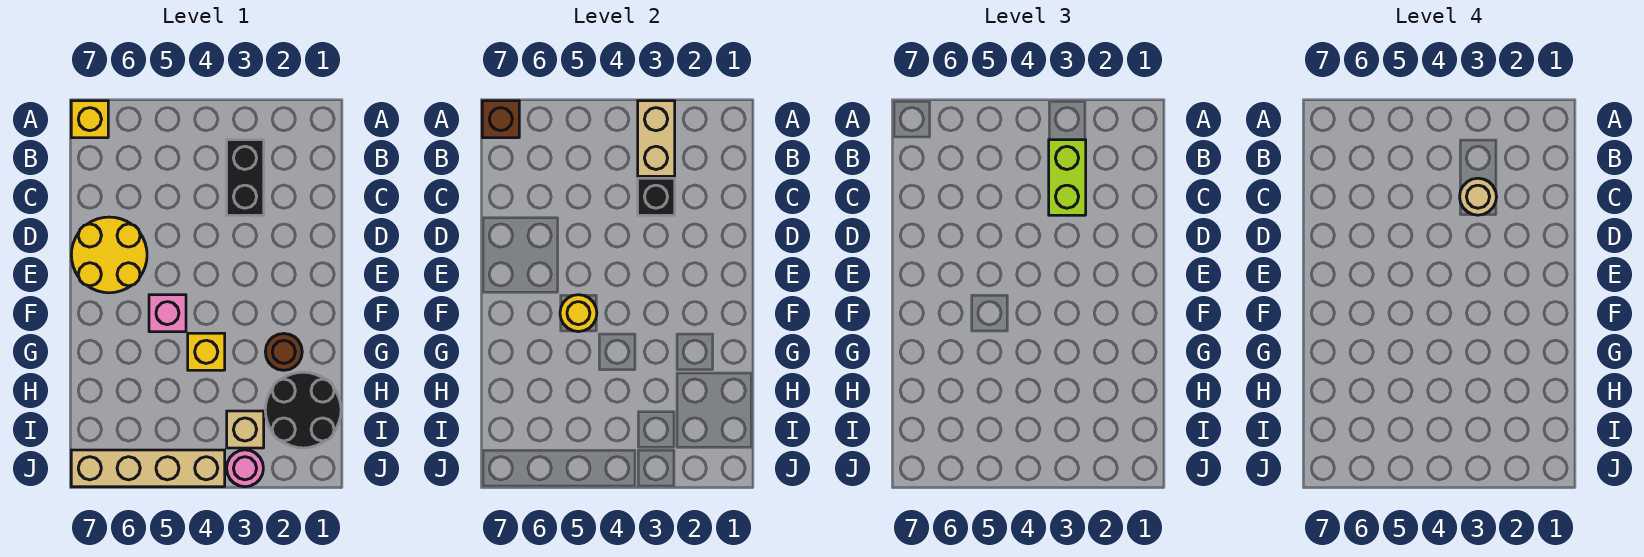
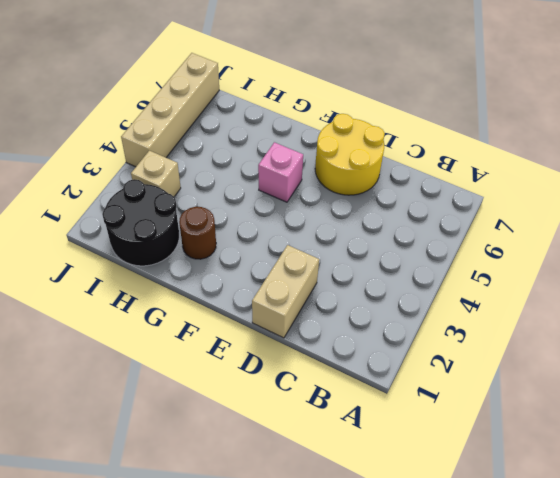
tan brick D1:D2 level 1 -> tan brick A3:B3 level 2
none -> yellow brick A7 level 1
none -> black brick B3:C3 level 1
none -> yellow brick G4 level 1

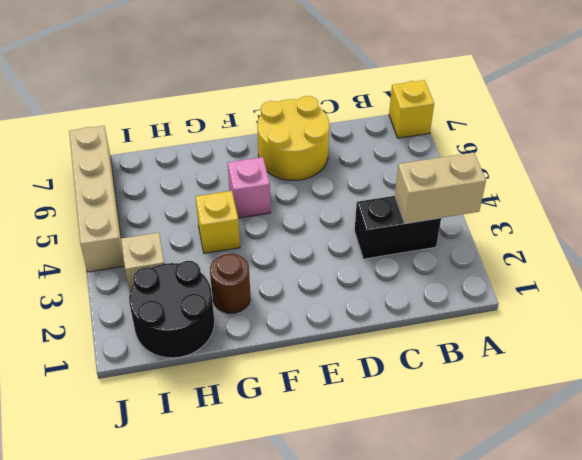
none -> pink round brick J3 level 1
none -> brown brick A7 level 2
none -> black brick C3 level 2

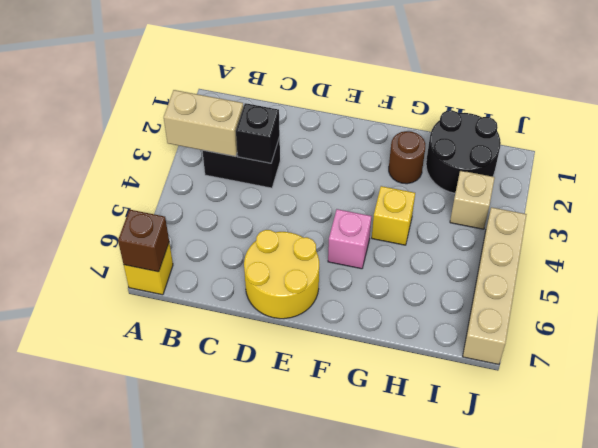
none -> pink round brick J3 level 1
none -> yellow round brick F5 level 2
none -> lime brick B3:C3 level 3

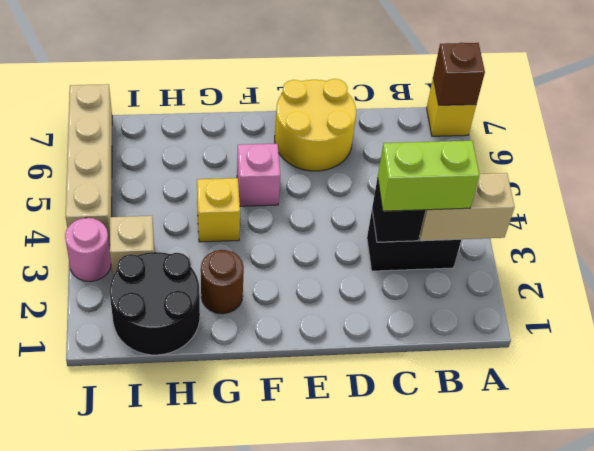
none -> yellow round brick F5 level 2
none -> tan round brick C3 level 4

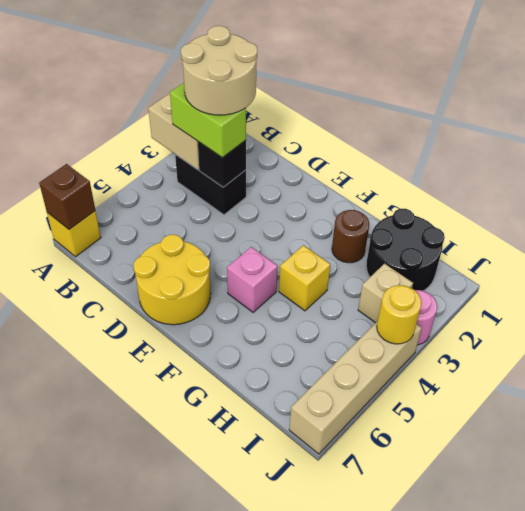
tan round brick B2:C3 level 4 -> tan round brick C3 level 4
yellow round brick J4 level 2 -> yellow round brick F5 level 2

